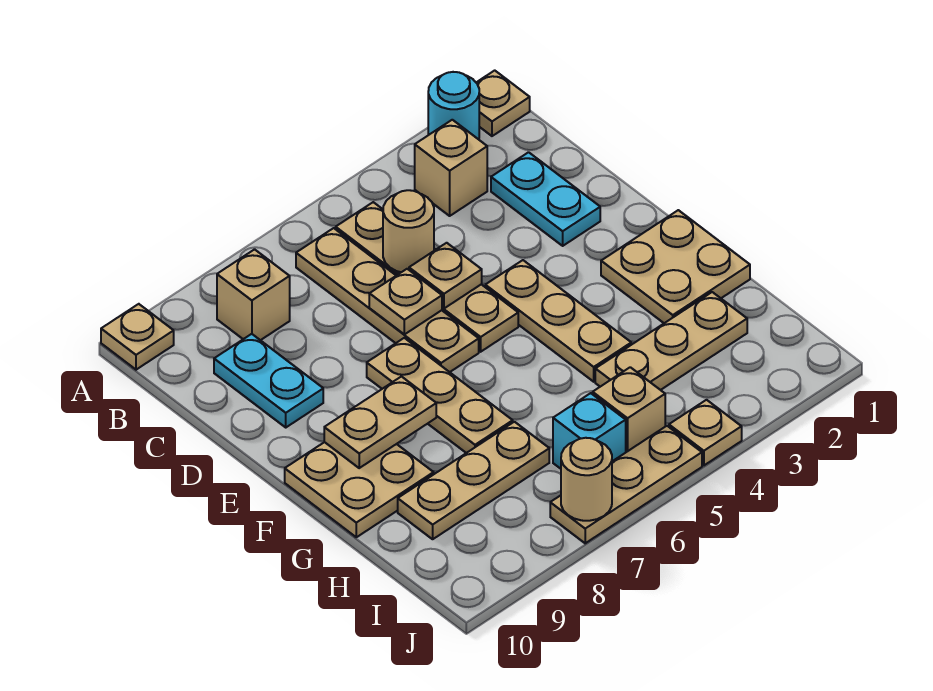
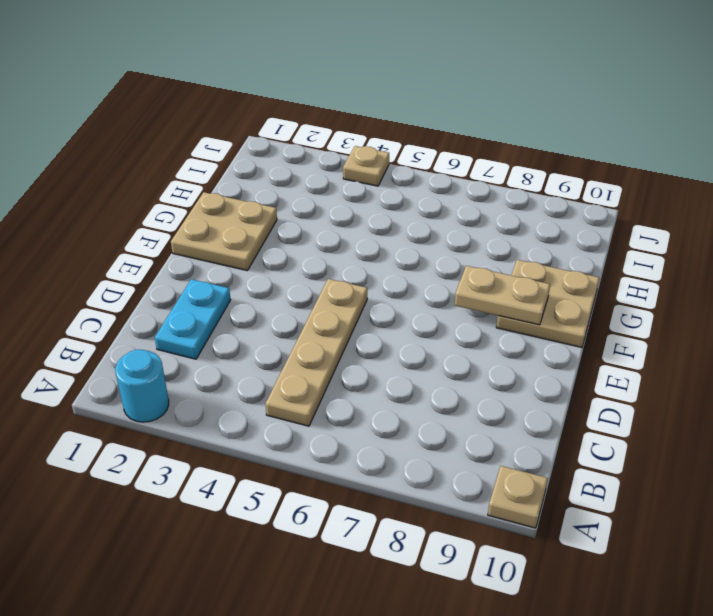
none -> tan plate A1 level 1
none -> tan brick B3 level 1
none -> tan plate B6:E6 level 1

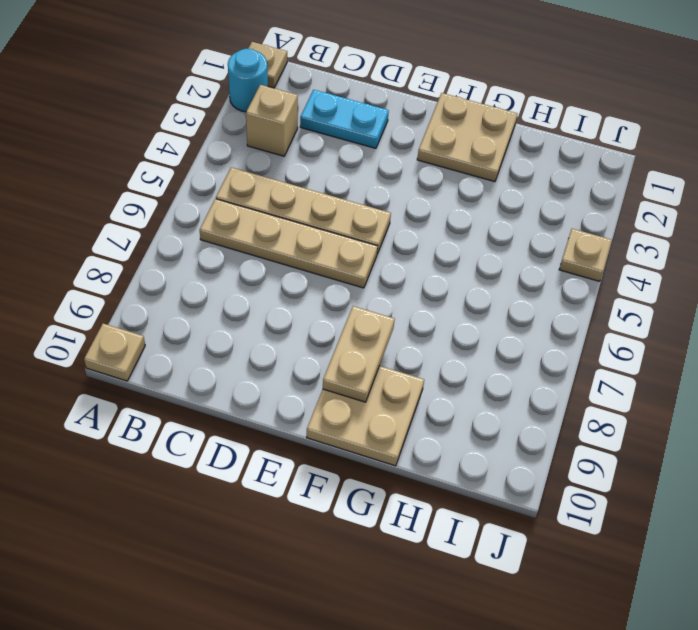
none -> tan brick B8 level 1
none -> cyan plate C9:D9 level 1
none -> tan plate E4:G4 level 1

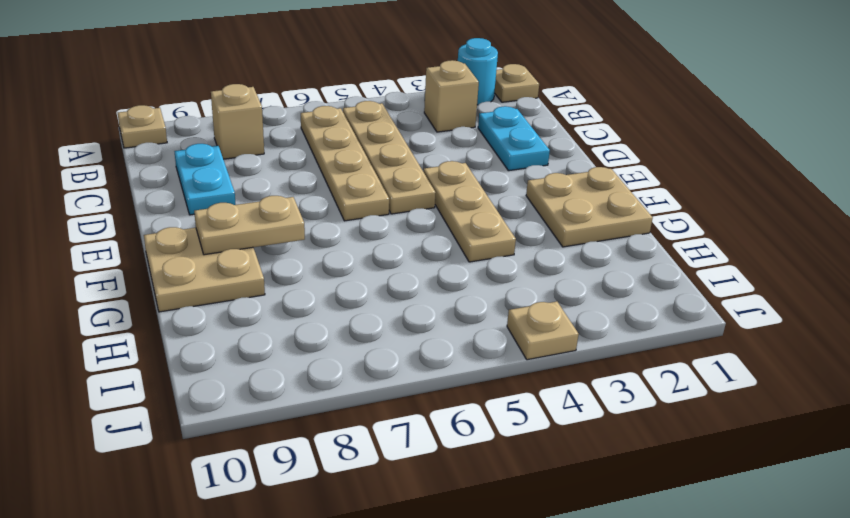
none -> tan plate E7:G7 level 1
none -> tan plate H2:H4 level 1
none -> tan plate H7:H9 level 1

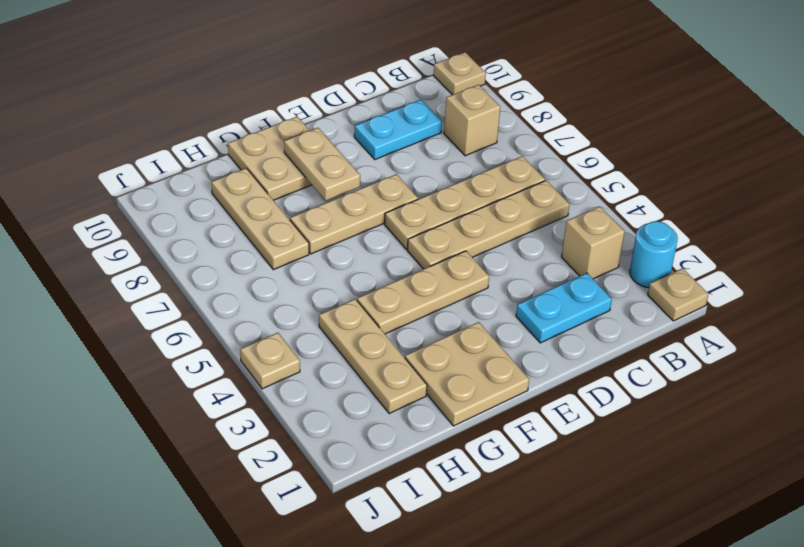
none -> tan brick I5 level 1
none -> cyan brick I6 level 1
none -> tan plate J5:J7 level 1

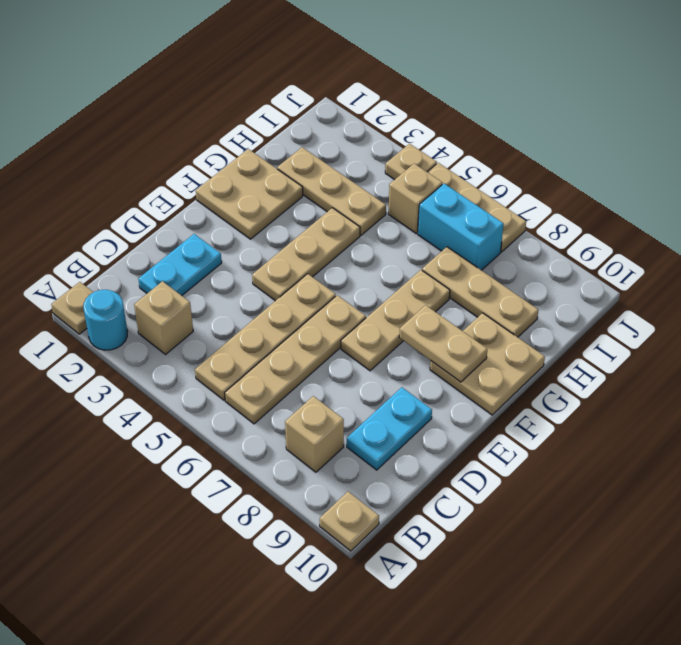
cyan brick I6:I7 level 1 -> cyan brick I6 level 1
none -> tan round brick C5 level 2
none -> tan plate D5 level 2
none -> tan plate D6 level 2

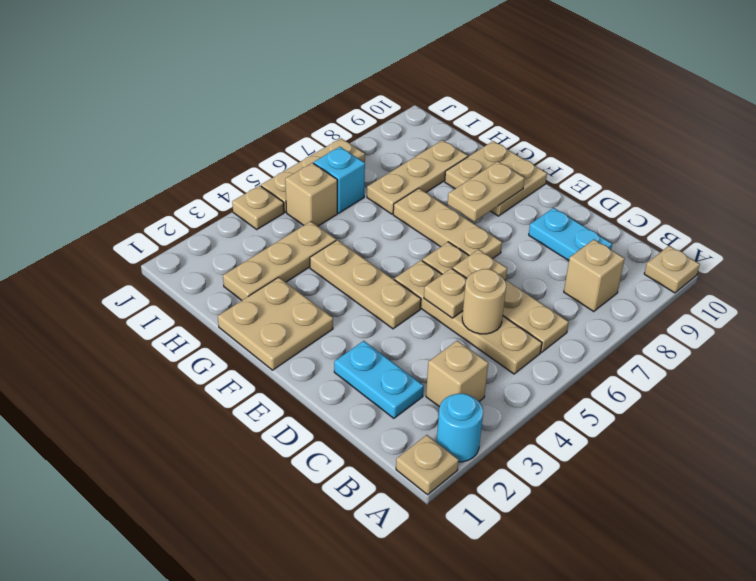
none -> tan round brick J7 level 2

